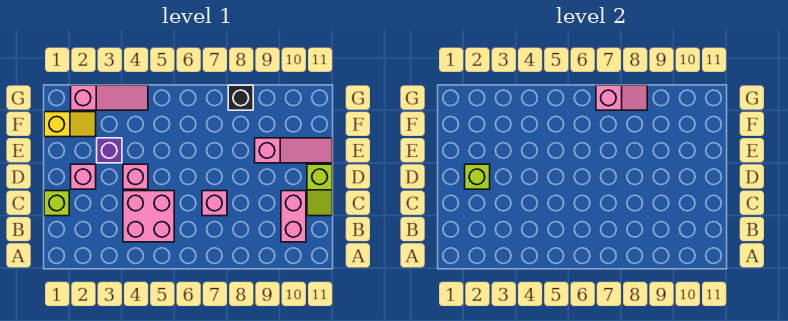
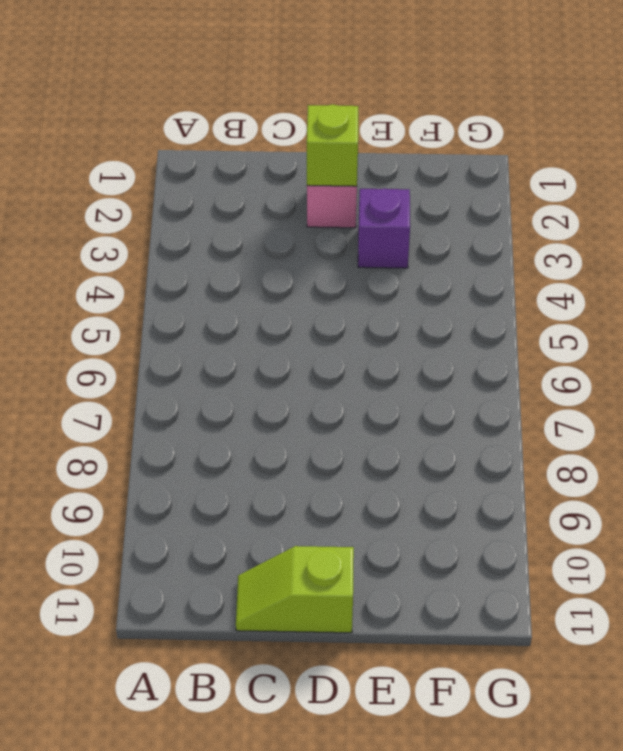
none -> pink brick B4:C5 level 1
none -> pink brick B10:C10 level 1
none -> lime brick C1 level 1

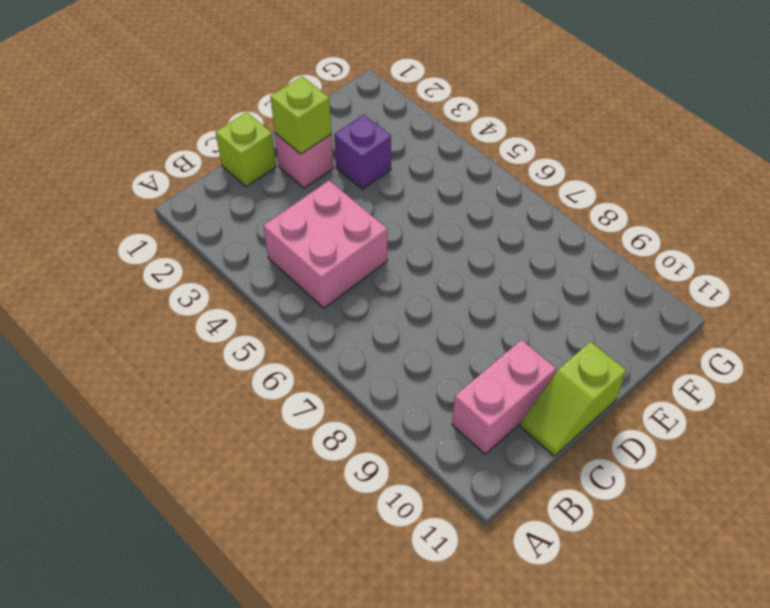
none -> pink brick C7 level 1
none -> pink brick D4 level 1
none -> pink slope E9:E11 level 1 top 9

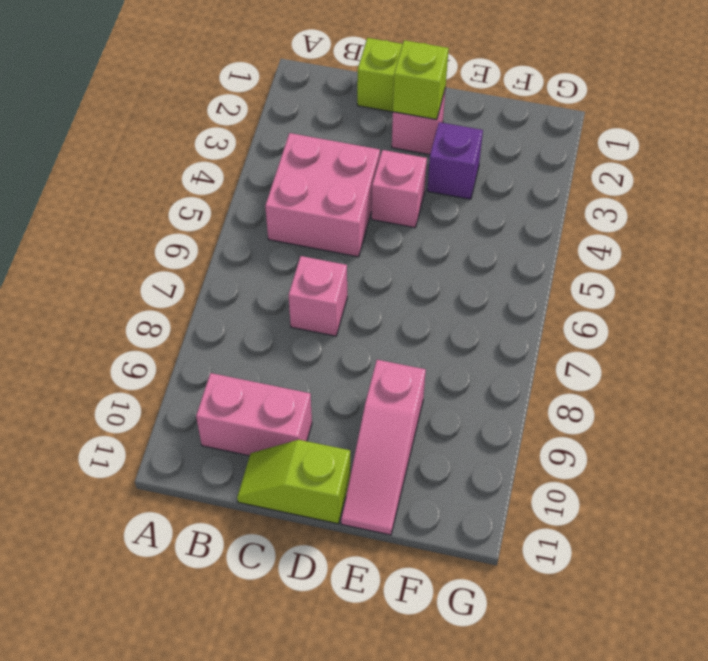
none -> yellow slope F1:F2 level 1 top 1
none -> pink slope G2:G4 level 1 top 2
none -> black brick G8 level 1

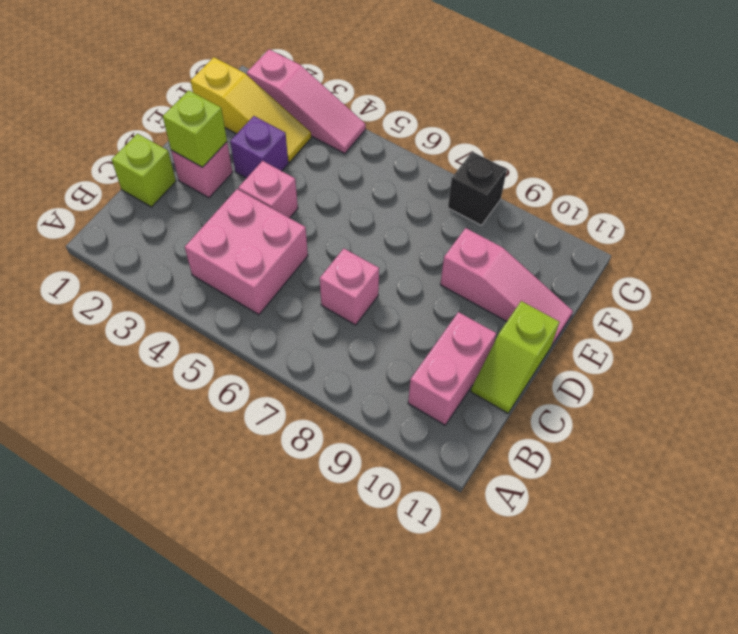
yellow slope F1:F3 level 1 top 1 -> yellow slope F1:F2 level 1 top 1
none -> pink slope G7:G8 level 2 top 7

